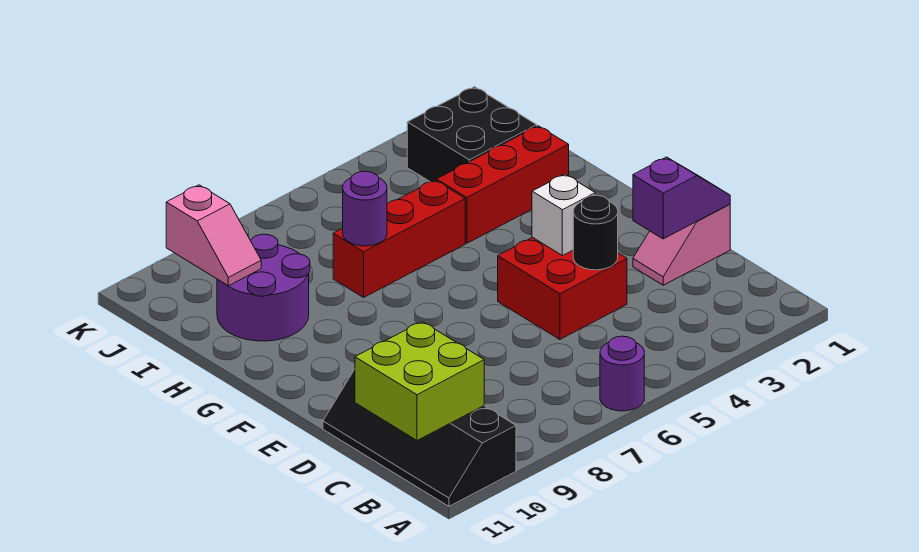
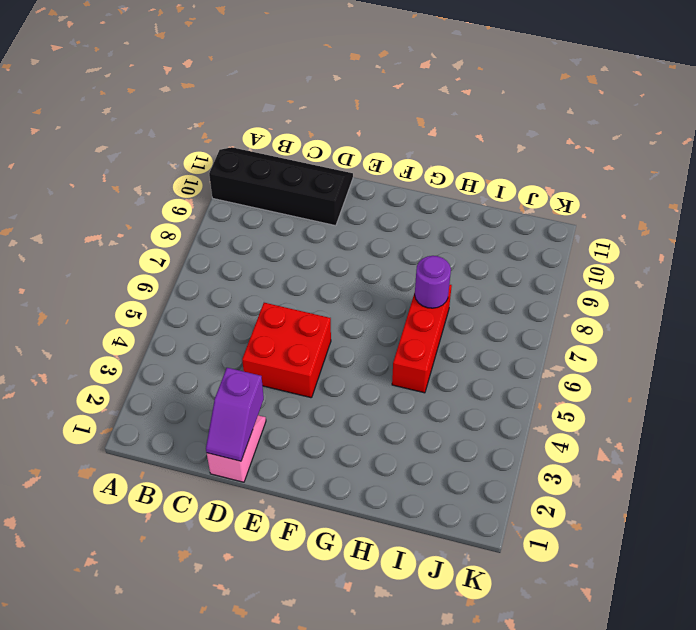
none -> purple round brick A6 level 1
none -> red brick H2:H4 level 1
none -> purple round brick H9:I10 level 1

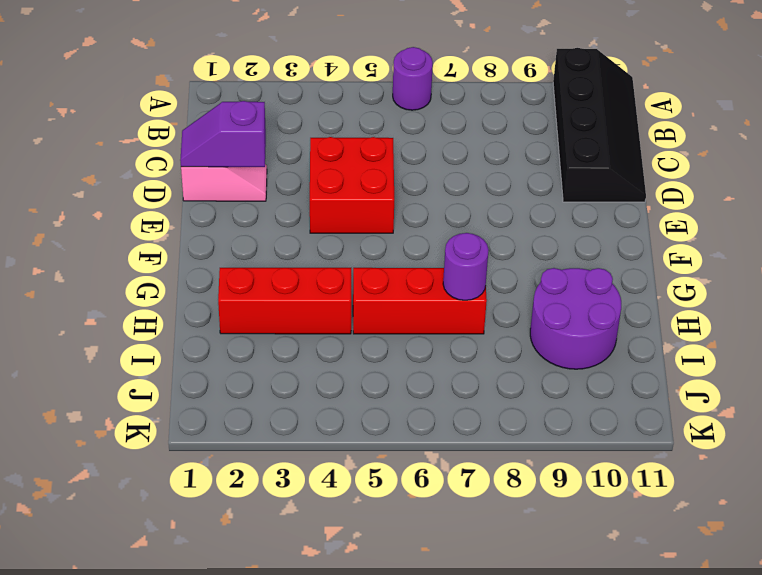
none -> black brick I2:J3 level 1
none -> lime brick B10:C11 level 2
none -> black round brick D4 level 2

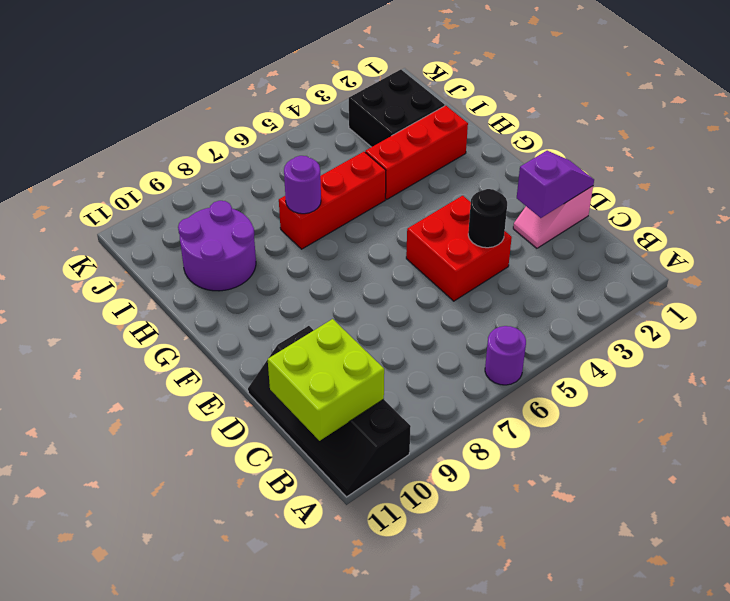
none -> white brick E4 level 2
none -> pink slope I10:J10 level 2 top J

